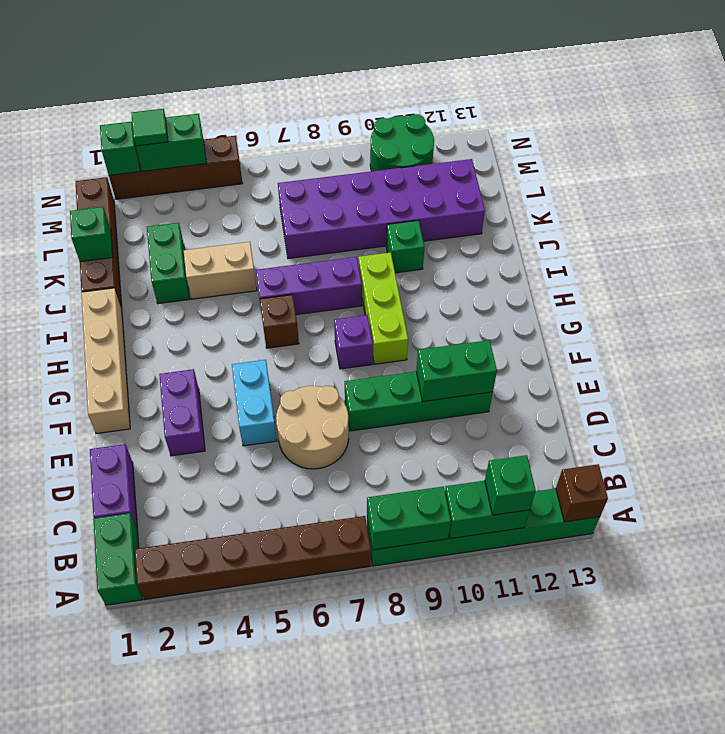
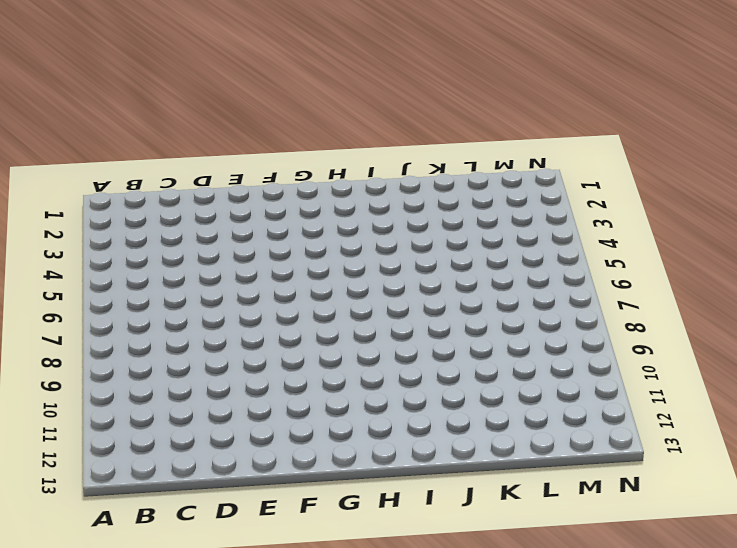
none -> green brick A1:B1 level 1
none -> brown brick A2:A7 level 1
none -> green brick A8:A13 level 1

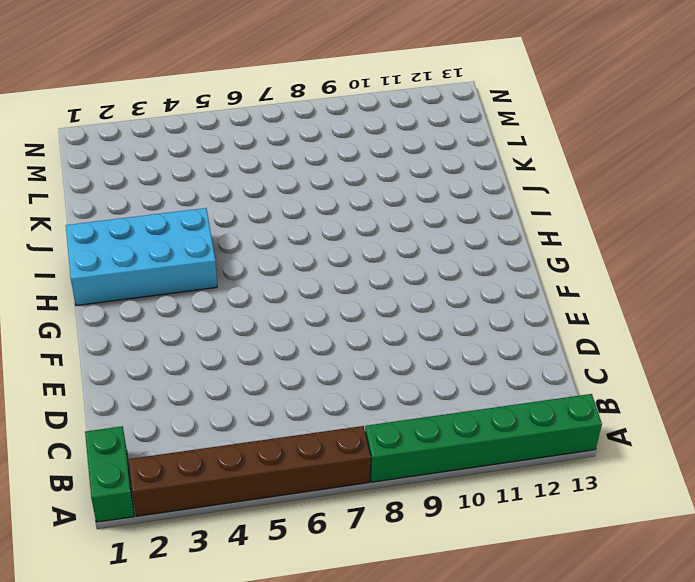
cyan brick H1:I4 level 1 -> tan brick F1:I1 level 1
none -> purple brick C1:D1 level 1
none -> tan round brick D6:E7 level 1
none -> purple brick E3:F3 level 1

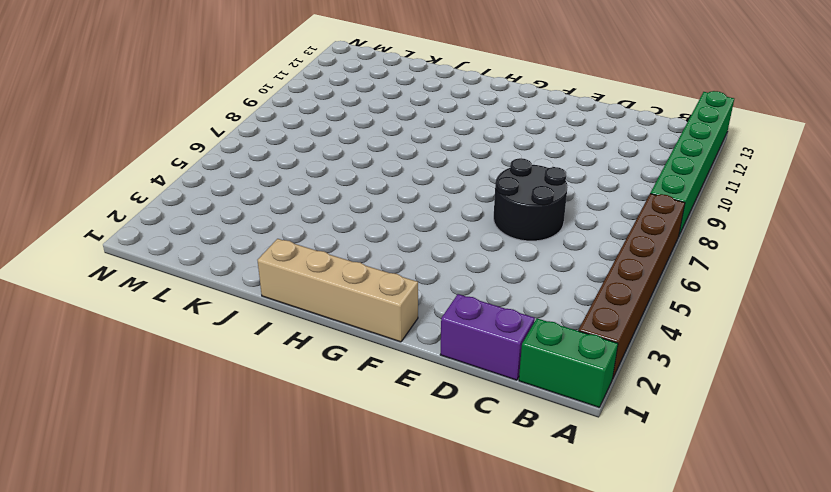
black round brick D6:E7 level 1 -> tan round brick D6:E7 level 1
none -> purple brick E3:F3 level 1
none -> cyan brick E5:F5 level 1
none -> green brick E8:E11 level 1

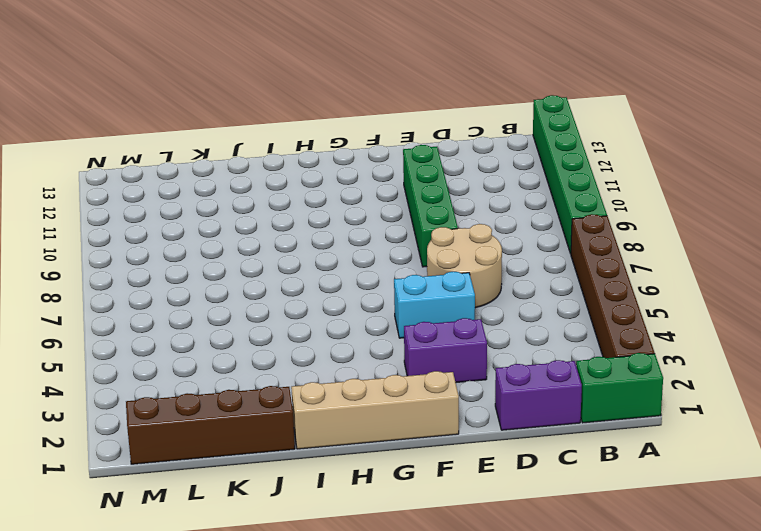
none -> purple brick G8 level 1
none -> lime brick G9:I9 level 1
none -> brown brick H6 level 1

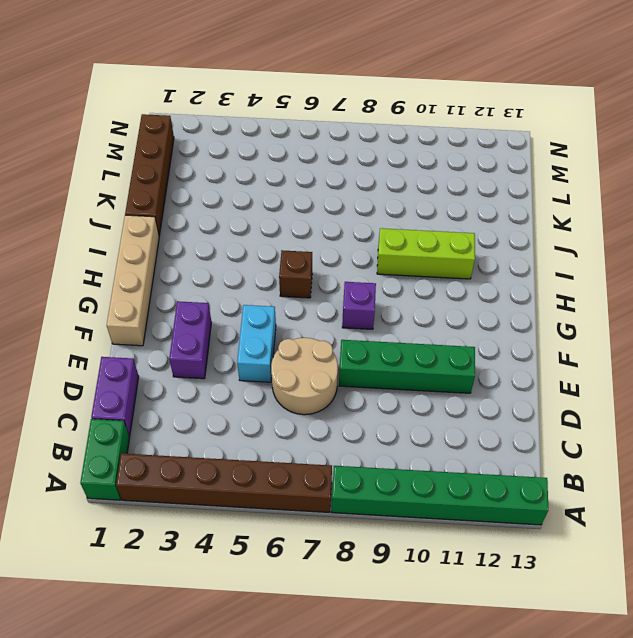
lime brick I9:I11 level 1 -> lime brick G9:I9 level 1
none -> purple brick I6:I8 level 1
none -> green brick J3:K3 level 1
none -> tan brick J4:J5 level 1

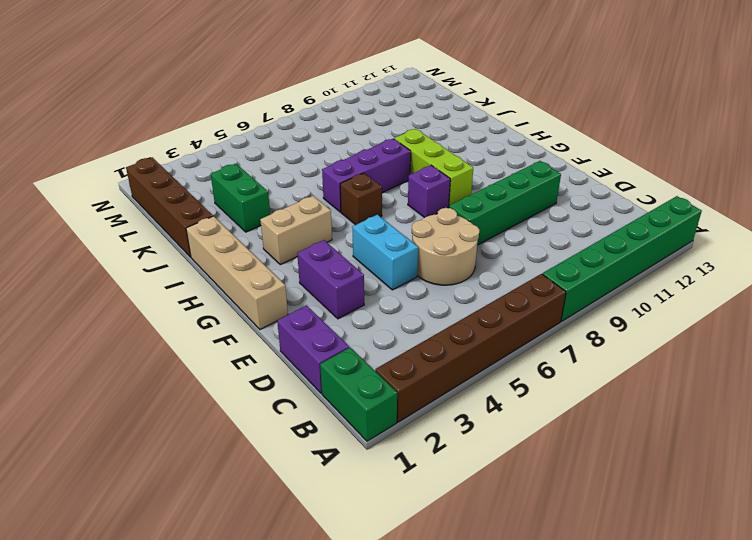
tan brick H3:H4 level 1 -> tan brick J4:J5 level 1
none -> green brick J10 level 1
none -> purple brick K7:L12 level 1
none -> green round brick M10:N11 level 1

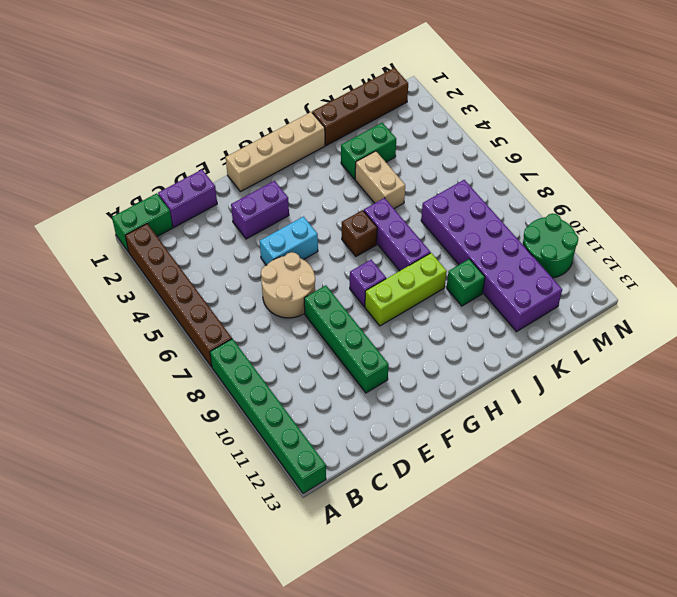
none -> brown brick N2:N5 level 1
none -> green brick A8:A9 level 2
none -> green brick A10:A11 level 2

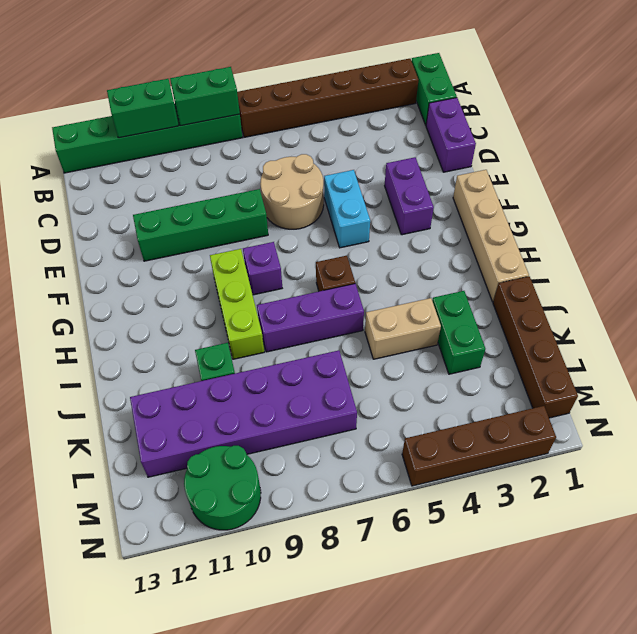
none -> brown brick A13 level 2
none -> green brick E10:E11 level 2
none -> green brick K1 level 2

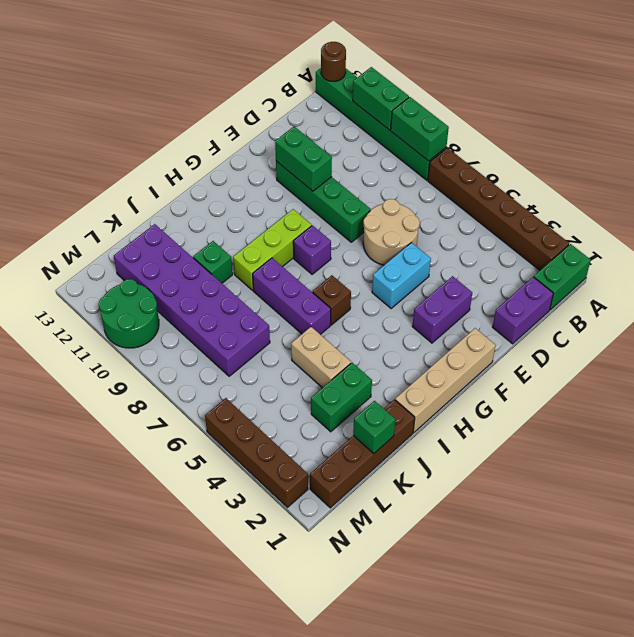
brown round brick A13 level 2 -> brown brick A13 level 2
none -> green brick N2 level 2
none -> green brick N3:N4 level 2
none -> green brick A11 level 3

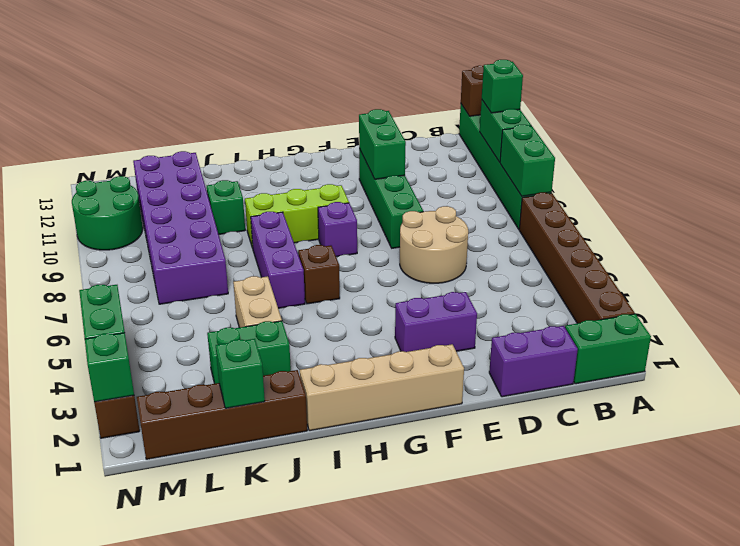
none -> cyan brick E5:F5 level 1
none -> green tile N3 level 3

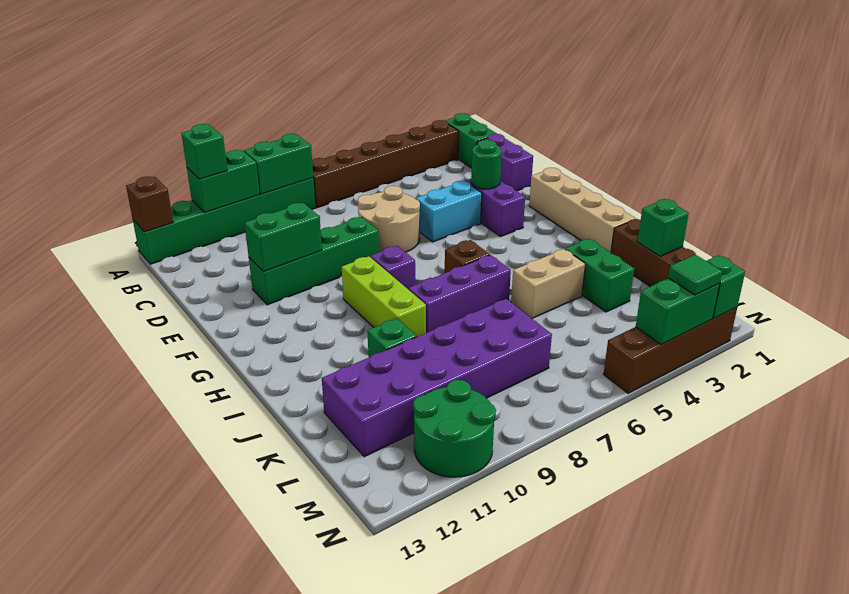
green round brick E3 level 2 -> none
cyan brick E4:E5 level 1 -> cyan brick E5:F5 level 1

